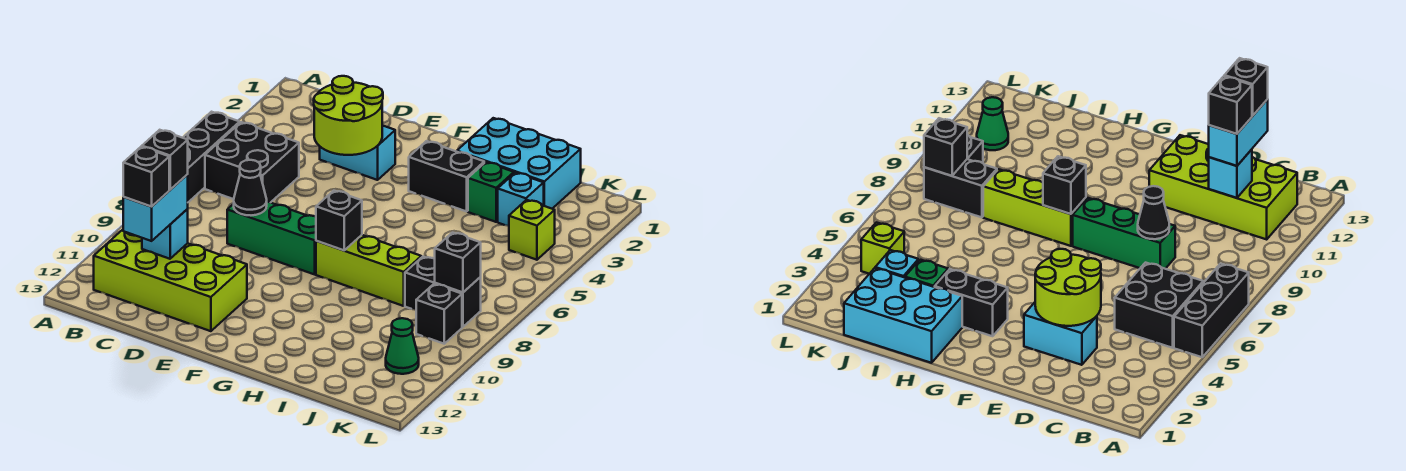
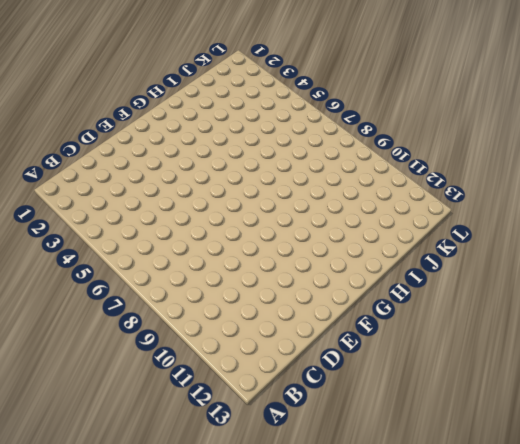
none -> black brick A5:A7 level 1
none -> black brick B5:C6 level 1
none -> lime brick B11:E12 level 1

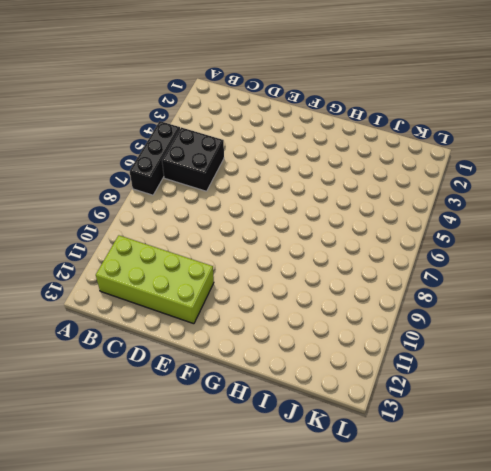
none -> cyan brick D3:E3 level 1
none -> green brick D8:F8 level 1
none -> black brick G3:H3 level 1

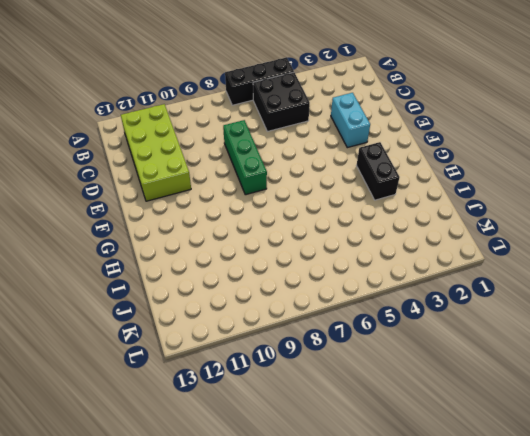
none -> lime brick G8:I8 level 1
none -> cyan brick H1:J2 level 1
none -> green brick I3 level 1

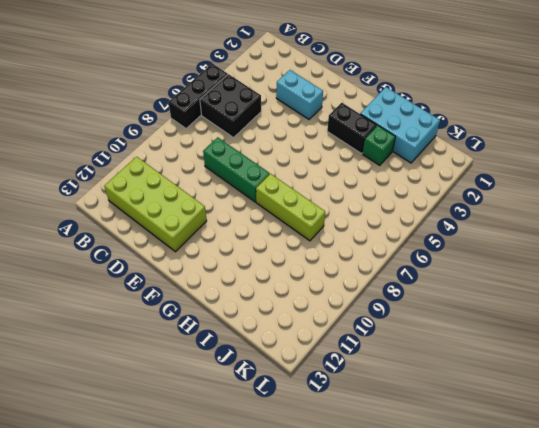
none -> cyan brick J3 level 1
none -> black brick J8:K8 level 1
none -> lime brick K4 level 1

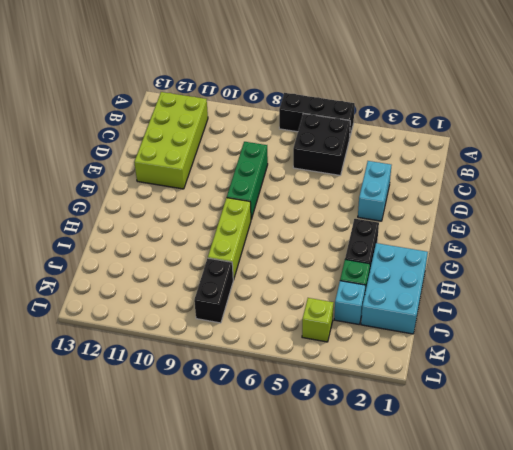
none -> black brick K9 level 1
none -> green cone K11 level 1
none -> cyan brick C11 level 2

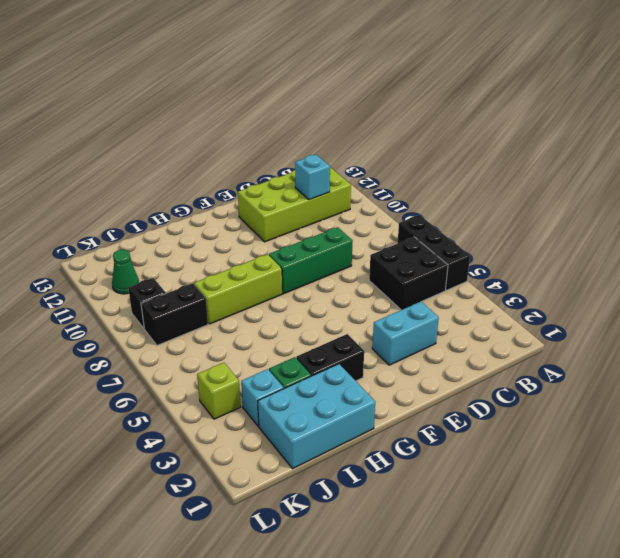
none -> lime round brick D3:E4 level 2
none -> black cone D8 level 2
none -> black brick G8 level 2

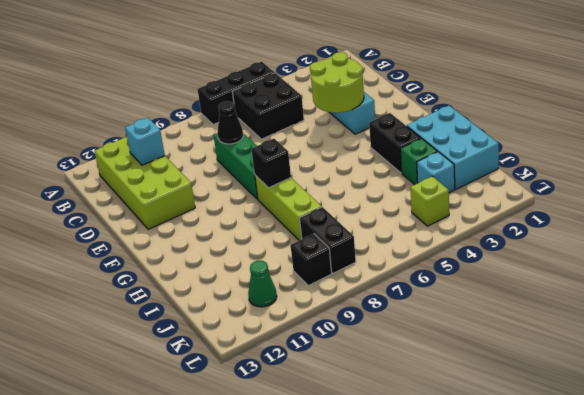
none -> black brick K8 level 2
none -> cyan brick C11:C12 level 3
none -> black brick C11 level 4

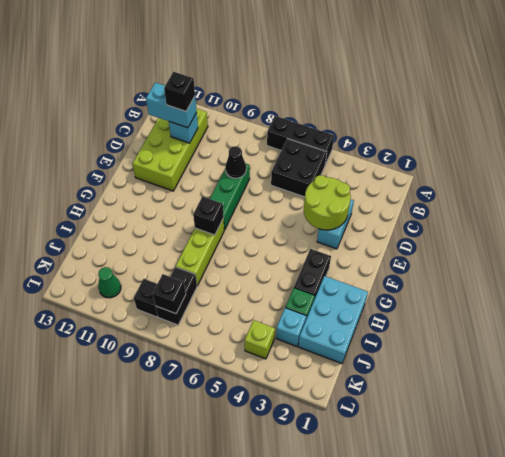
none -> black brick C12 level 4

